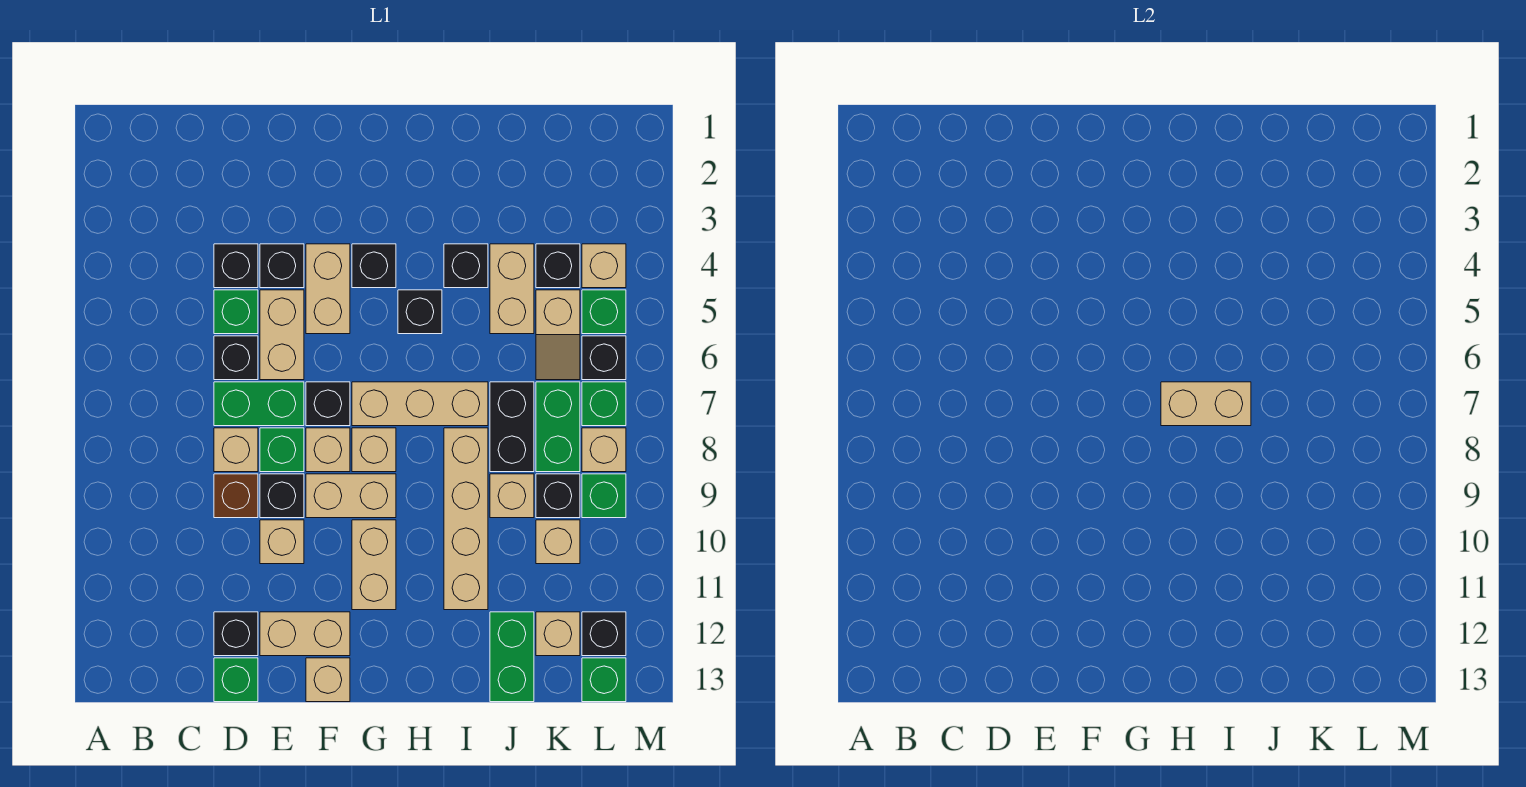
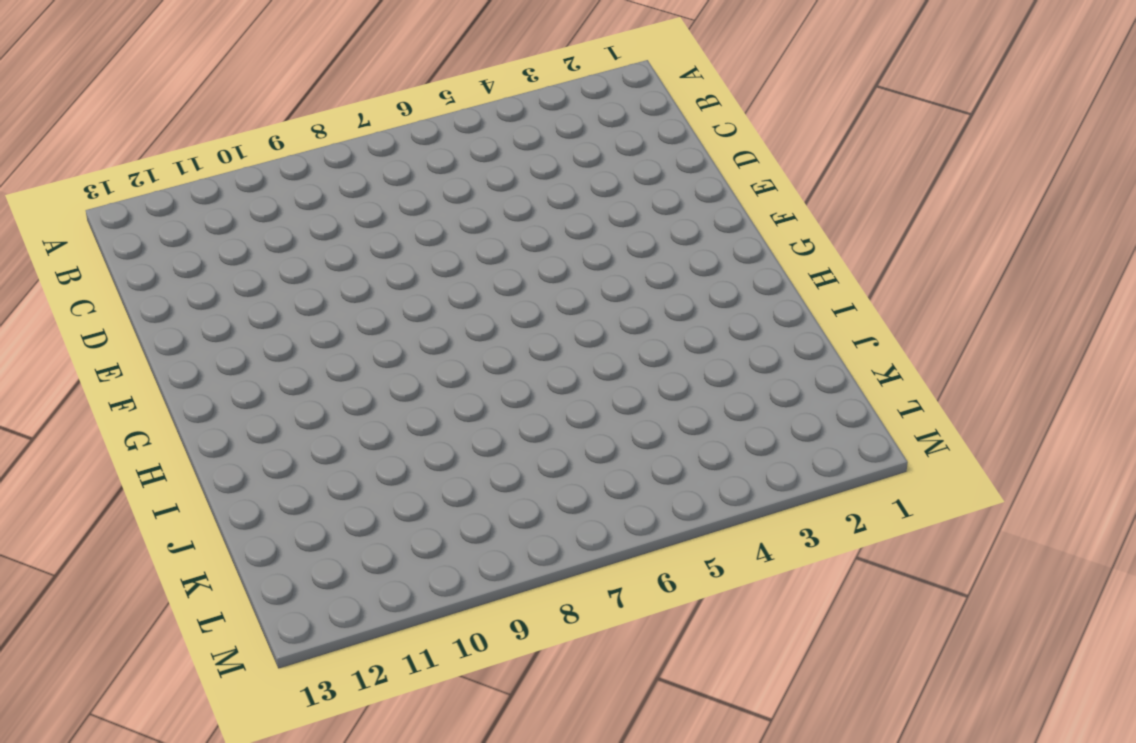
none -> black brick D4 level 1
none -> green brick D5 level 1
none -> black brick D6 level 1
none -> green brick D7:E7 level 1

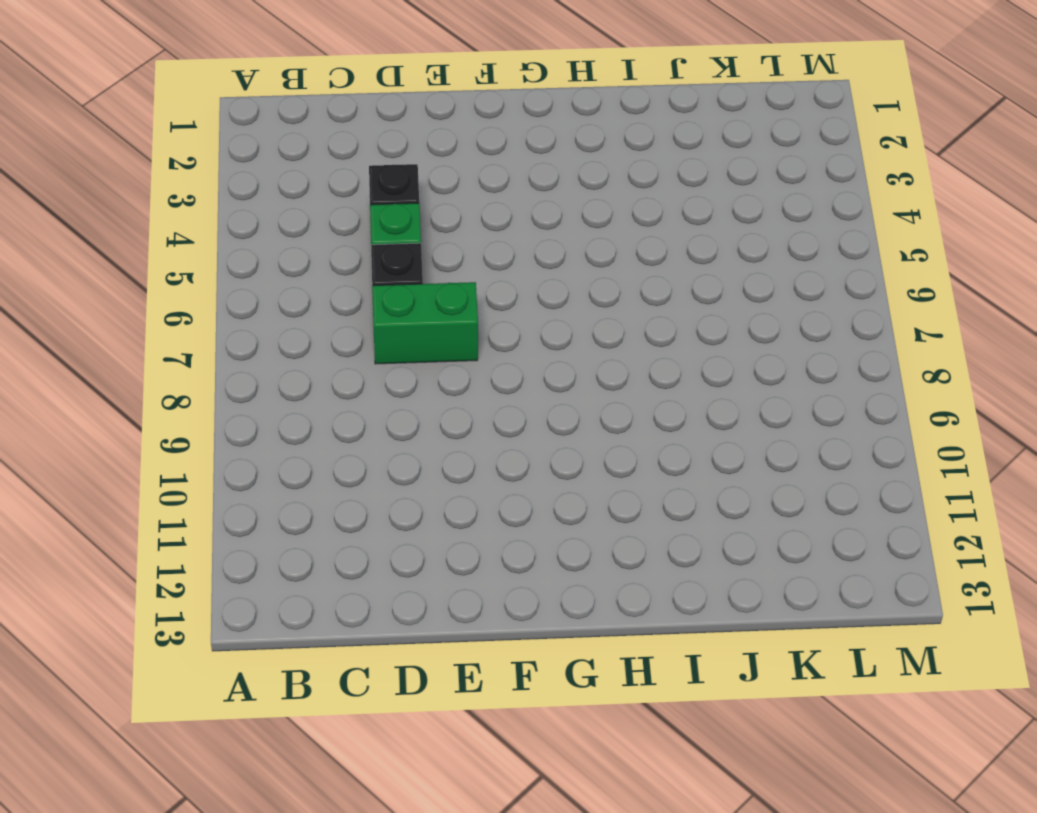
none -> tan brick D8 level 1
none -> brown brick D9 level 1
none -> black brick D12 level 1
none -> green brick D13 level 1

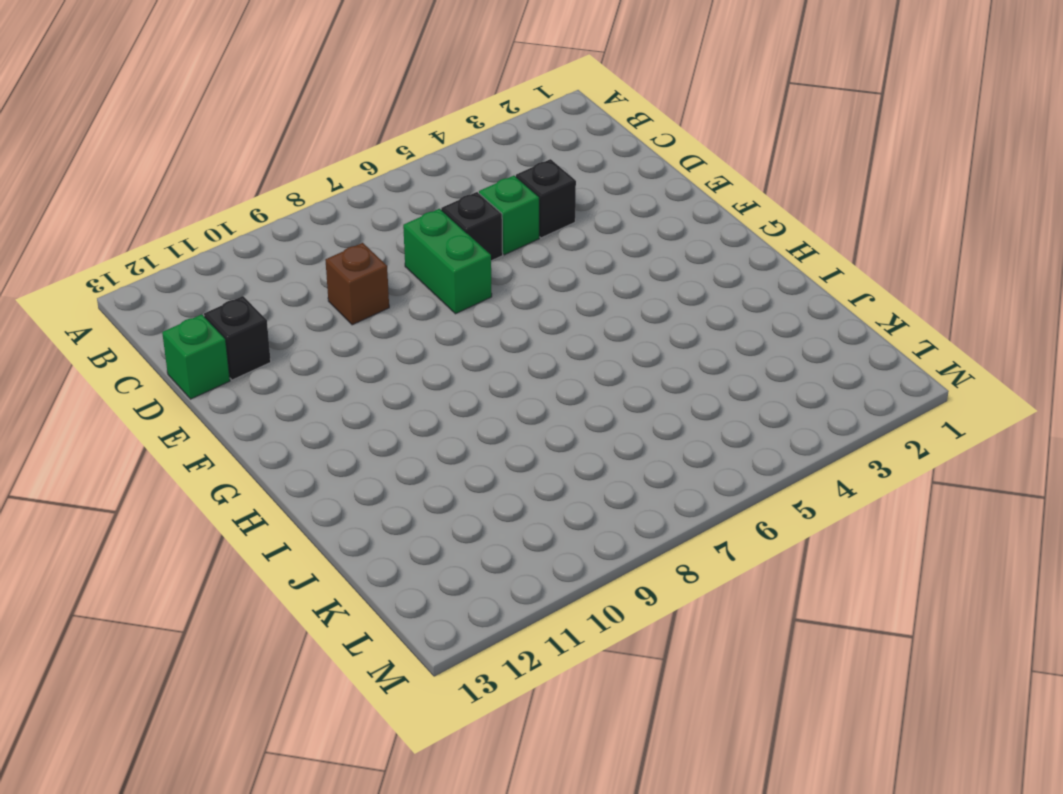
none -> tan brick D8 level 1
none -> black brick E4 level 1
none -> tan brick E5:E6 level 1
none -> green brick E8 level 1

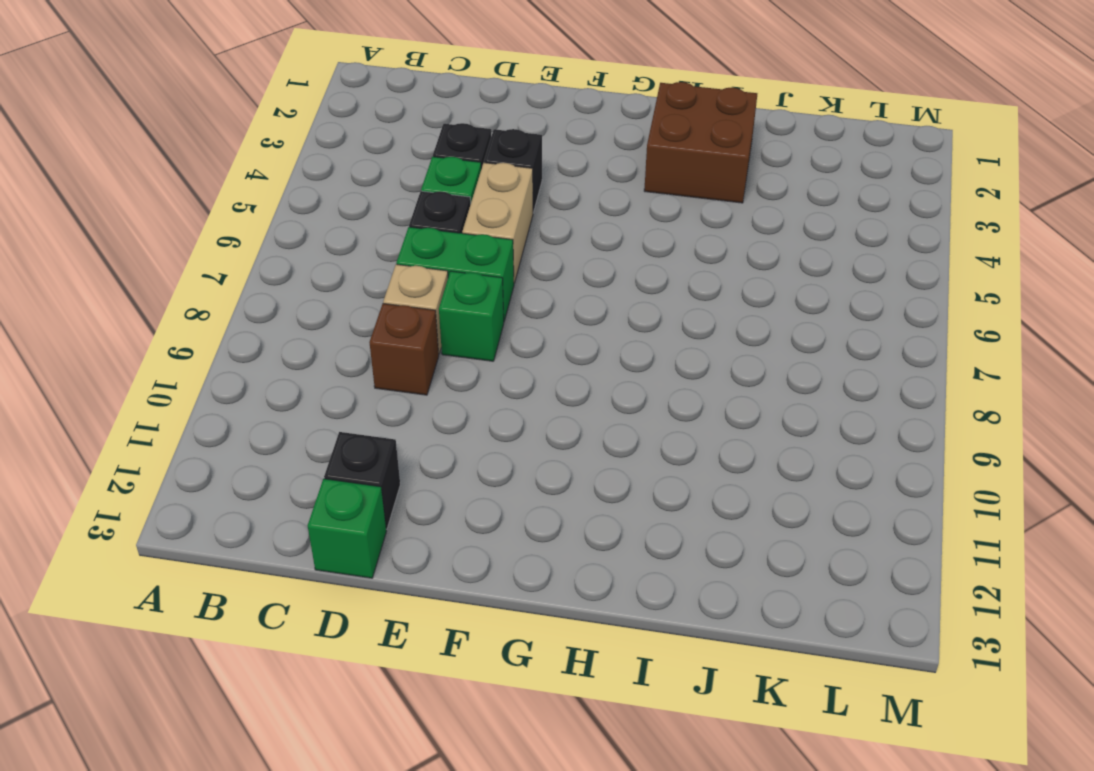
brown brick H2:I3 level 1 -> none
none -> black brick E9 level 1
none -> tan brick E10 level 1
none -> tan brick E12:F12 level 1
none -> tan brick F4:F5 level 1

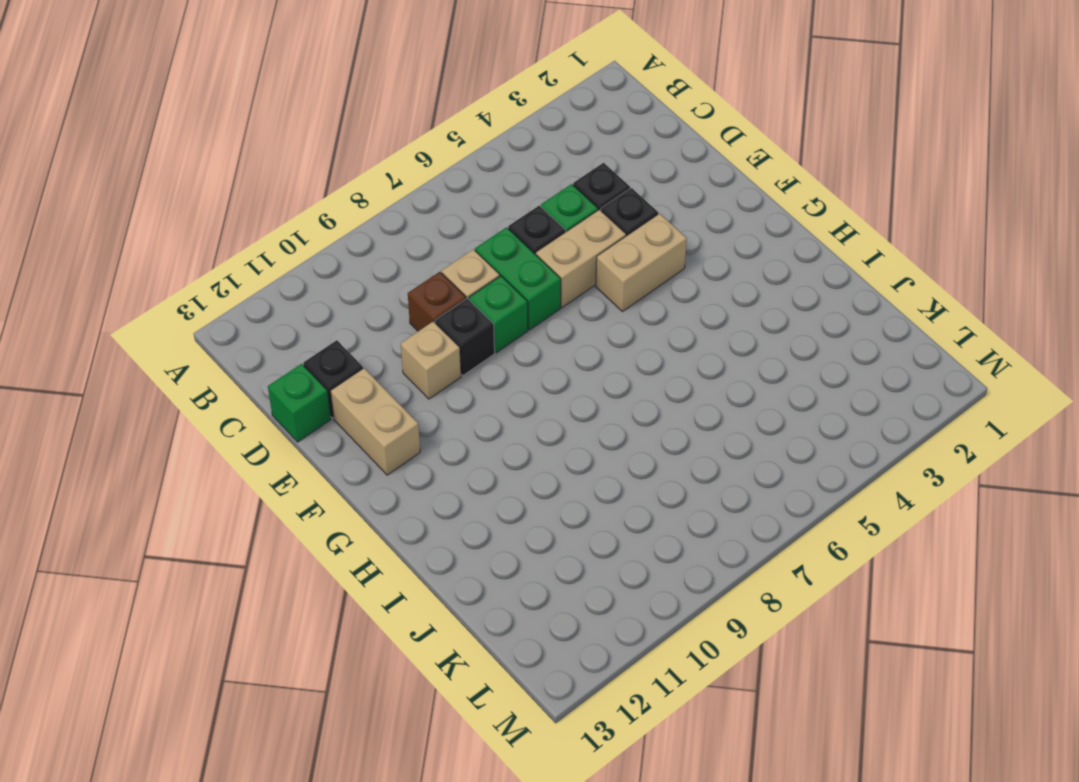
none -> black brick F7 level 1
none -> tan brick F8 level 1
none -> tan brick F9:G9 level 1
none -> tan brick F13 level 1

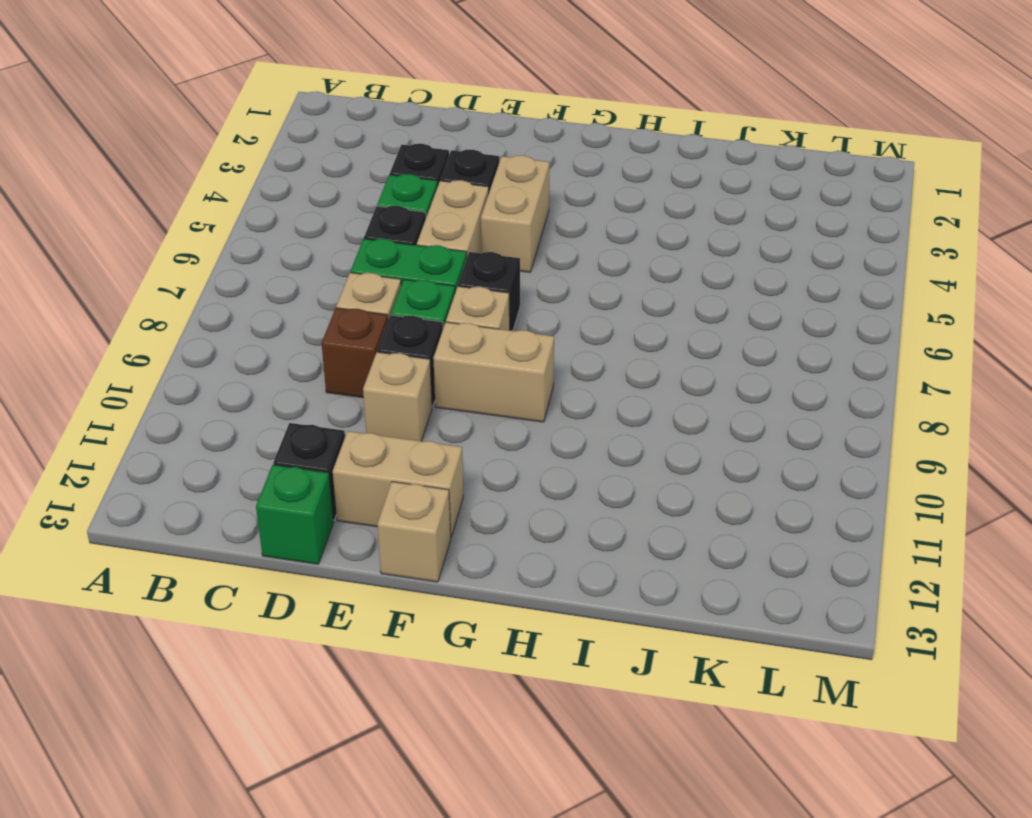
none -> black brick G4 level 1
none -> tan brick G7:I7 level 1
none -> tan brick G8 level 1
none -> tan brick G10:G11 level 1

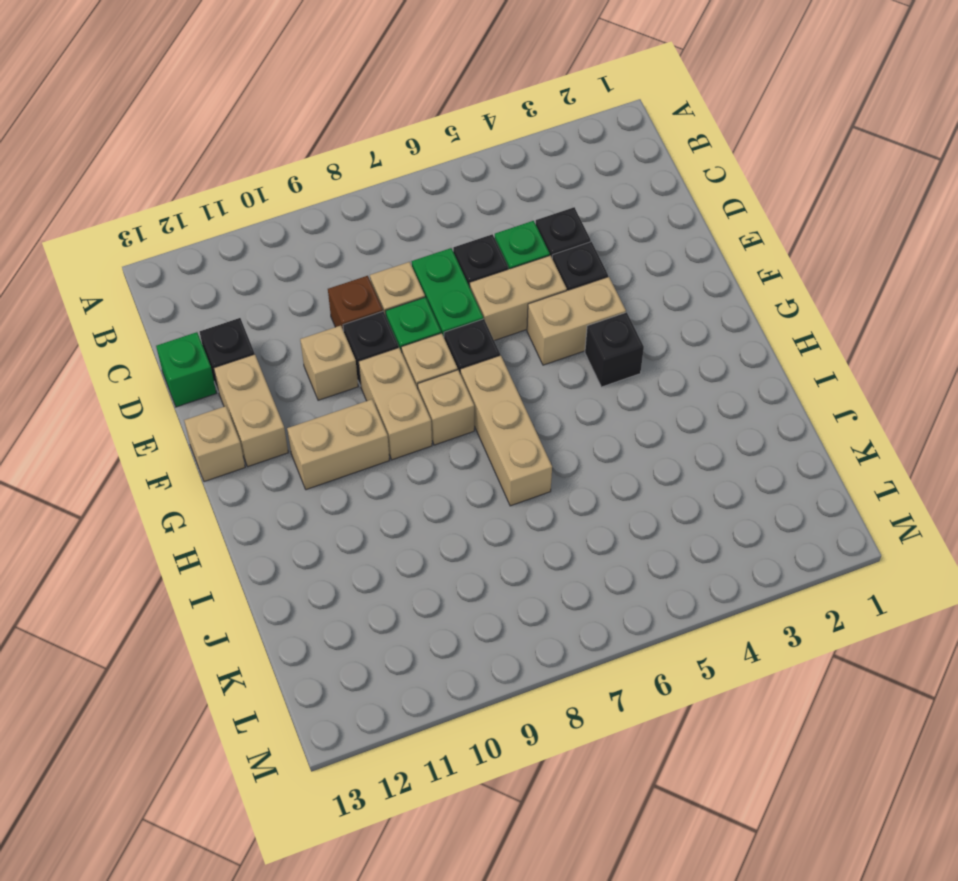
none -> black brick H5 level 1
none -> black brick I4 level 1
none -> tan brick I8:I11 level 1
none -> tan brick J4:J5 level 1

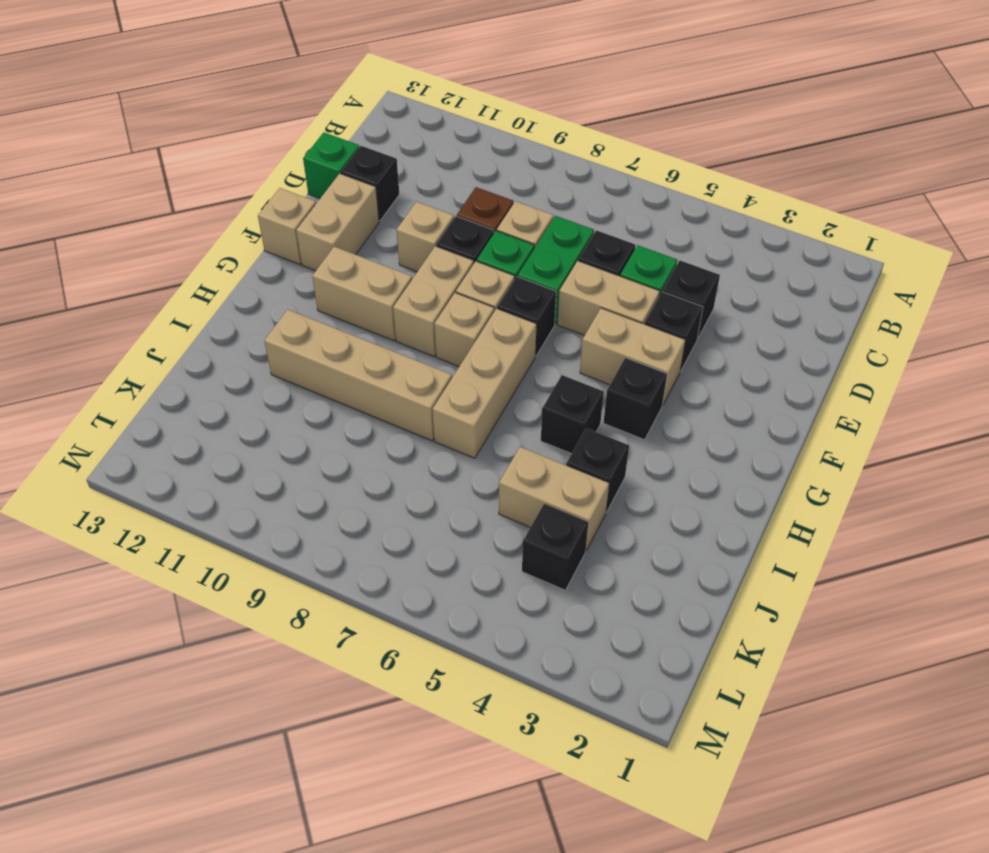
none -> black brick J7:J8 level 1
none -> tan brick J9 level 1
none -> green brick J12:J13 level 1
none -> tan slope K5:K6 level 1 top 5

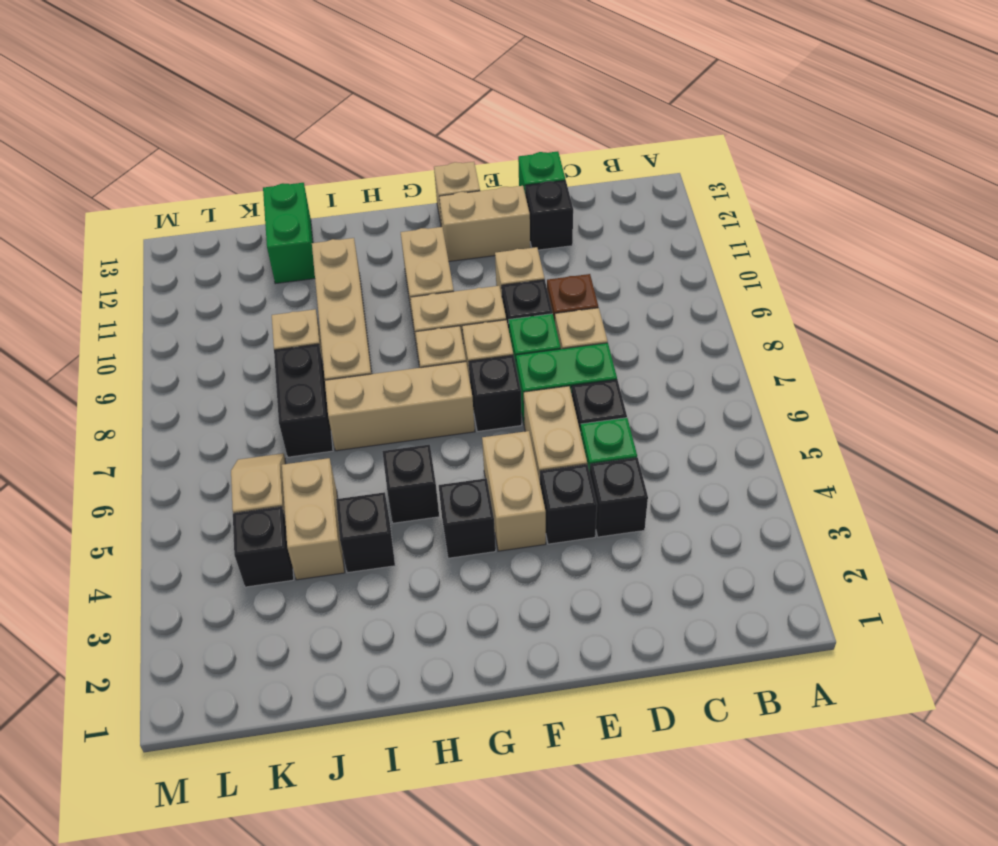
none -> green brick K7:K8 level 1
none -> black brick K9 level 1
none -> tan brick K10 level 1
none -> tan brick K12 level 1

